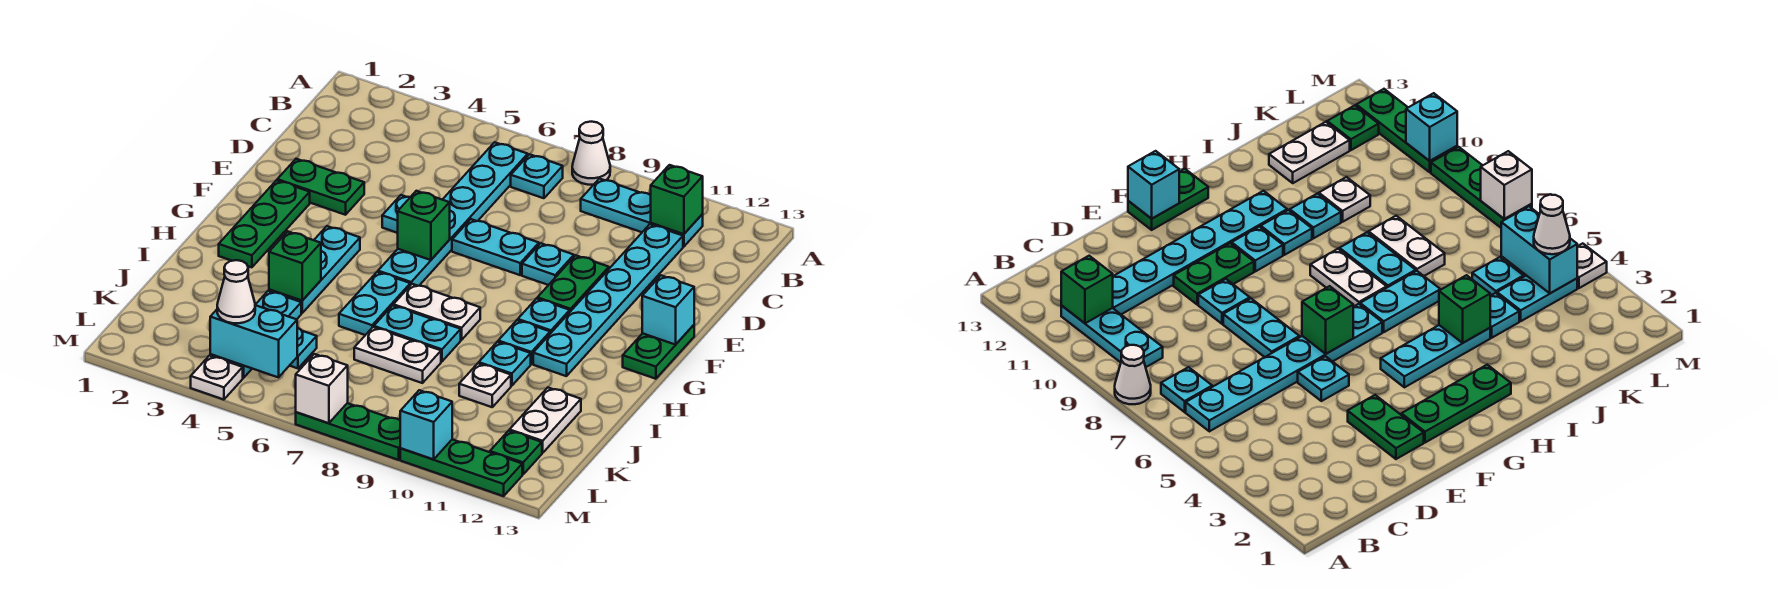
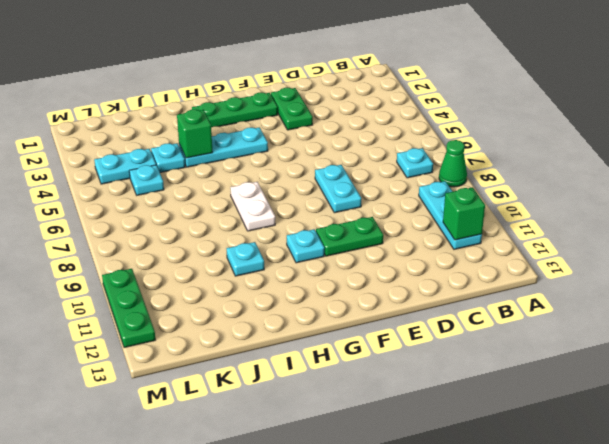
green cone A8 level 1 -> white cone A8 level 1
none -> cyan plate B6:G6 level 1
none -> cyan plate C11:H11 level 1
none -> cyan plate E5 level 1
none -> cyan plate E9 level 1

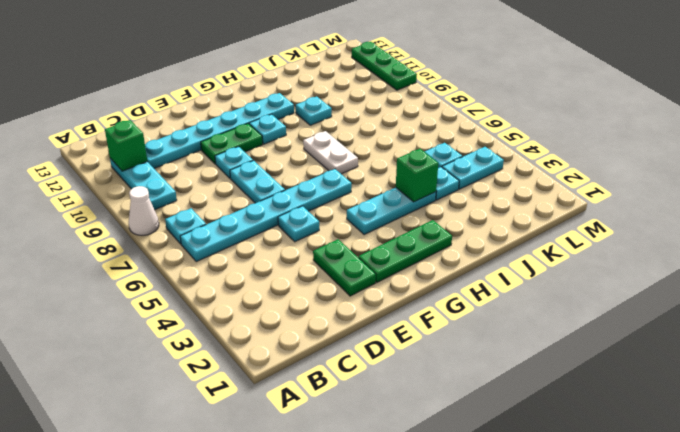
none -> green plate F13:G13 level 1
none -> cyan plate H6:I6 level 1
none -> cyan plate H10 level 1
none -> cyan plate I7:I8 level 1

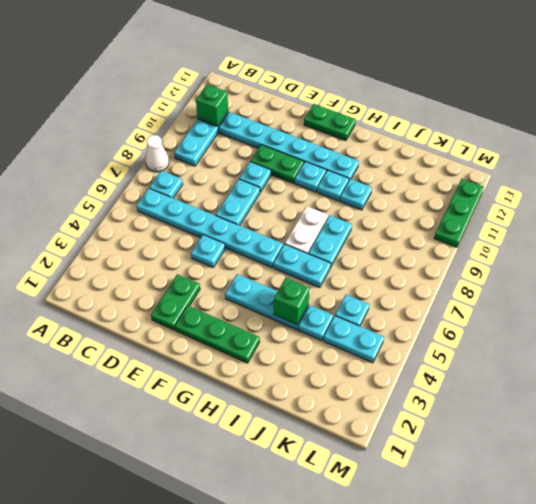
none -> white plate J7:J8 level 1
none -> white plate J10 level 1
none -> white plate J12:K12 level 1
none -> green plate L12 level 1

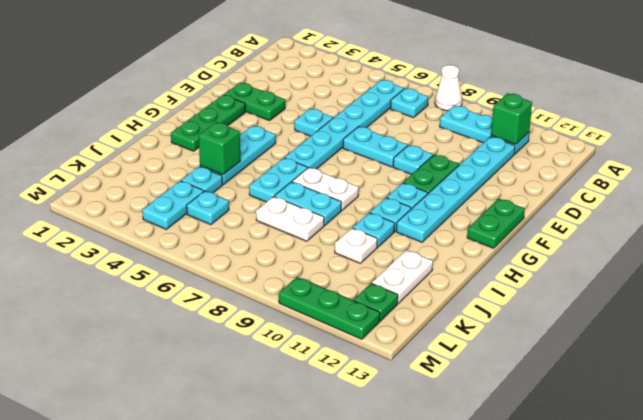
none -> white plate M4 level 1
none -> green plate M7:M9 level 1
none -> green brick F6 level 2
none -> cyan brick F13 level 2

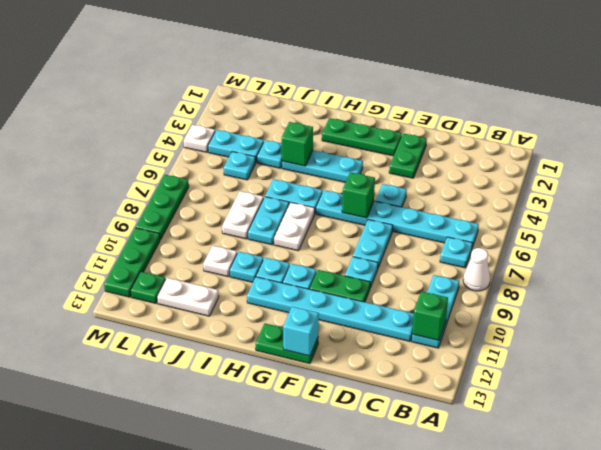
none -> cyan brick L4:L5 level 2
none -> white brick M7 level 2
none -> cyan brick M10 level 2
none -> white cone L4 level 3

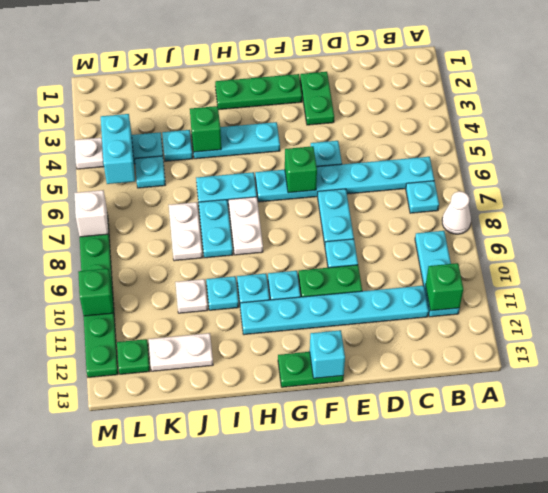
green brick M10 level 2 -> cyan brick M10 level 2
none -> white cone L4 level 3

